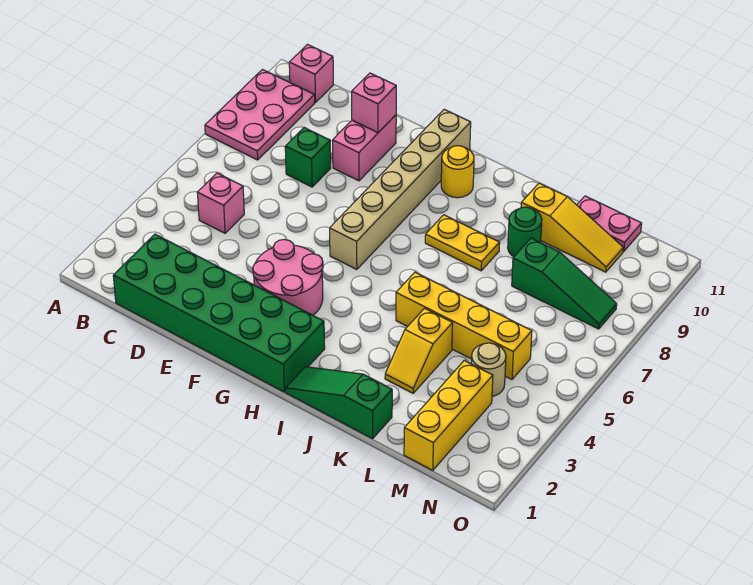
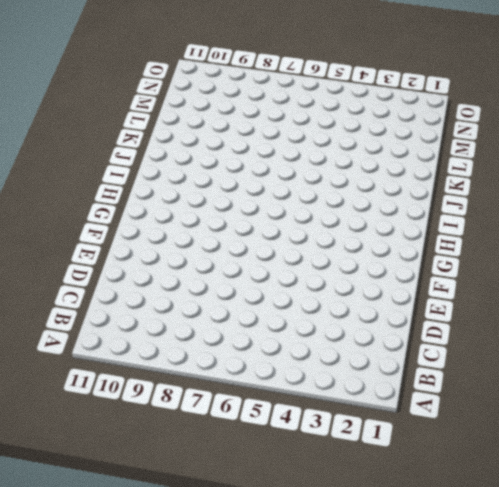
none -> pink plate A8:B10 level 1
none -> pink brick B11 level 1
none -> green brick C1:H2 level 1

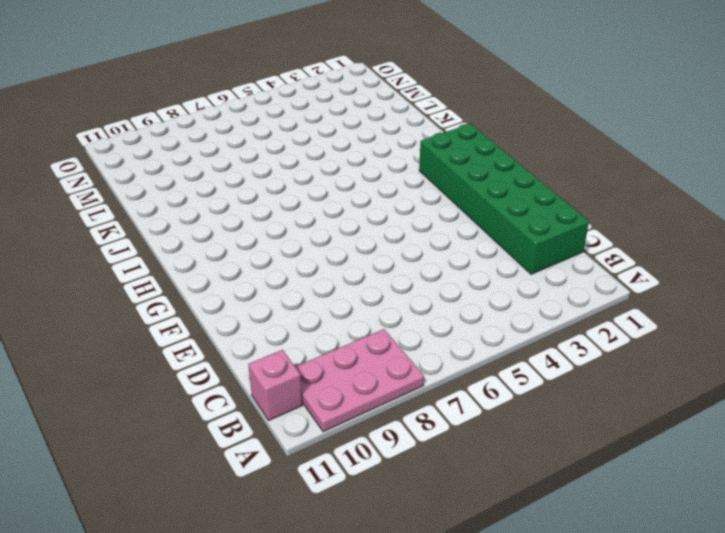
none -> pink brick C5 level 1
none -> green brick D8 level 1
none -> pink brick E9:E10 level 1

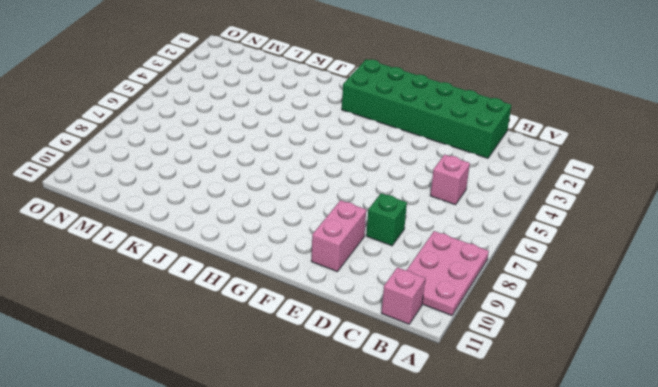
none -> pink round brick F3:G4 level 1
none -> tan brick G6:G11 level 1
none -> yellow round brick H10 level 1

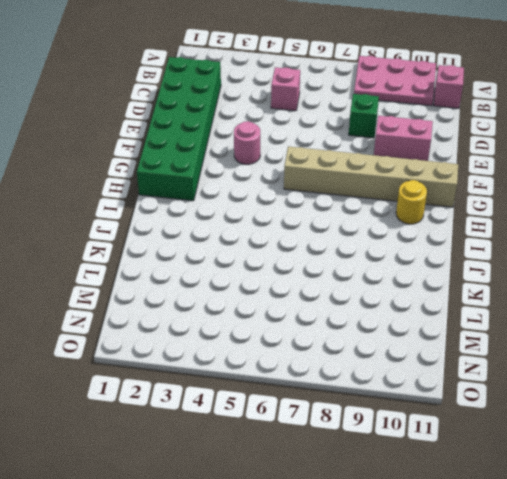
pink round brick F4 level 1 -> pink round brick F3:G4 level 1
none -> green slope I1:K1 level 1 top K
none -> yellow plate I8:J8 level 1
none -> yellow brick J5:M5 level 1

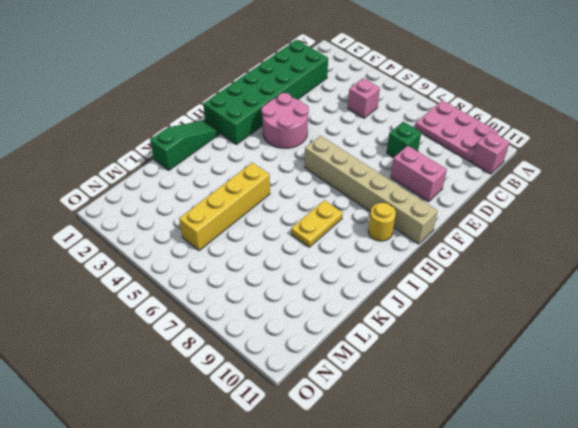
none -> yellow slope K3:K4 level 1 top 4
none -> green round brick K9 level 1
none -> yellow slope K10:M10 level 1 top K

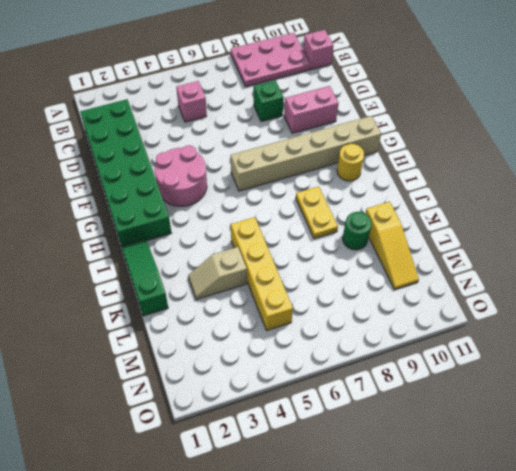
tan slope K3:K4 level 1 top 4 -> yellow slope K3:K4 level 1 top 4
none -> green slope L8:N8 level 1 top L
none -> pink plate L11:M11 level 1
none -> yellow brick M1:M3 level 1

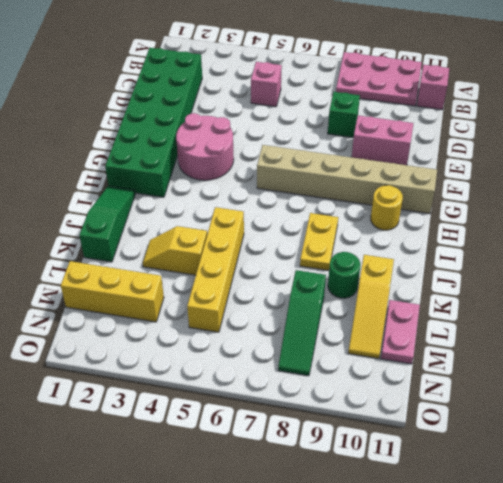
none -> tan round brick M4 level 1
none -> pink brick E10 level 2

